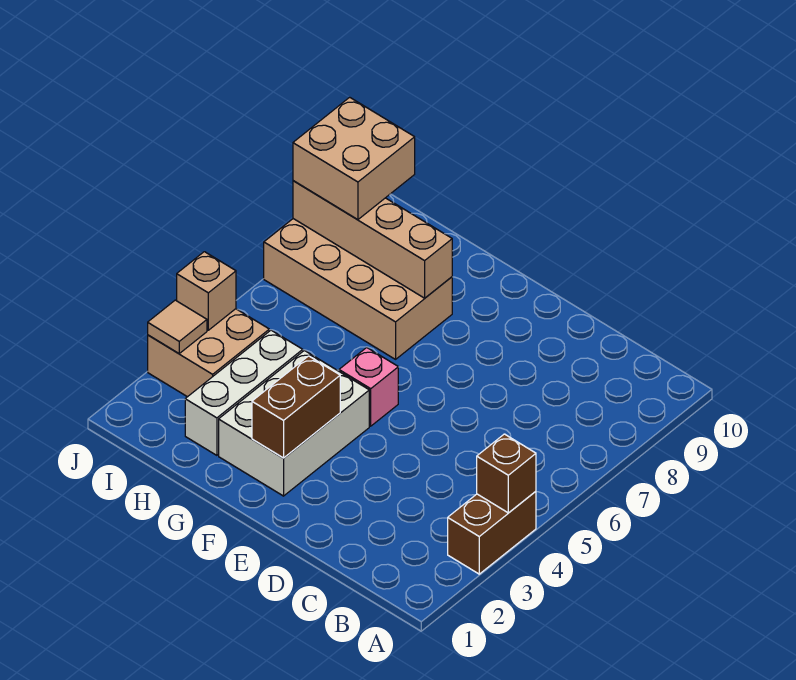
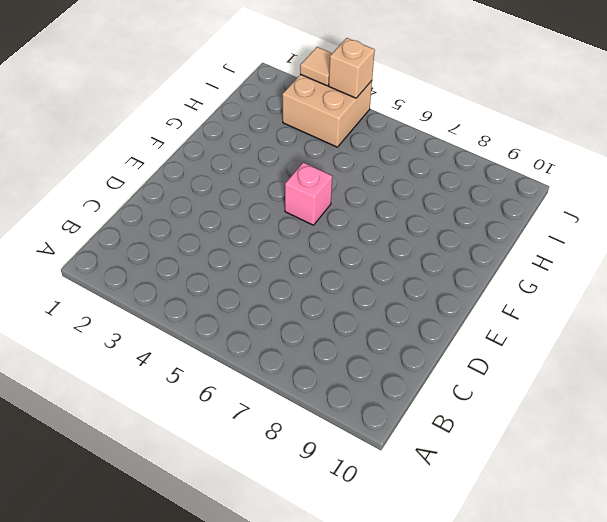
none -> brown brick A3:A4 level 1
none -> white brick F2:G4 level 1
none -> tan brick G7:J8 level 1

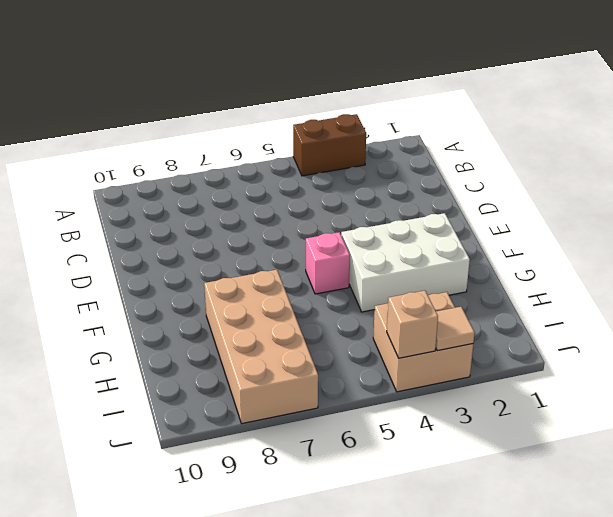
none -> white brick H2:H4 level 1
none -> brown brick A4 level 2
none -> brown brick F2:F3 level 2

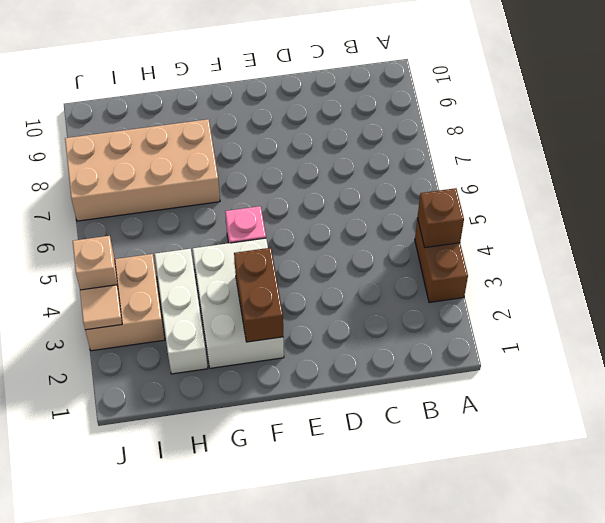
none -> tan brick G8:J8 level 2
none -> tan brick I8:J9 level 3

